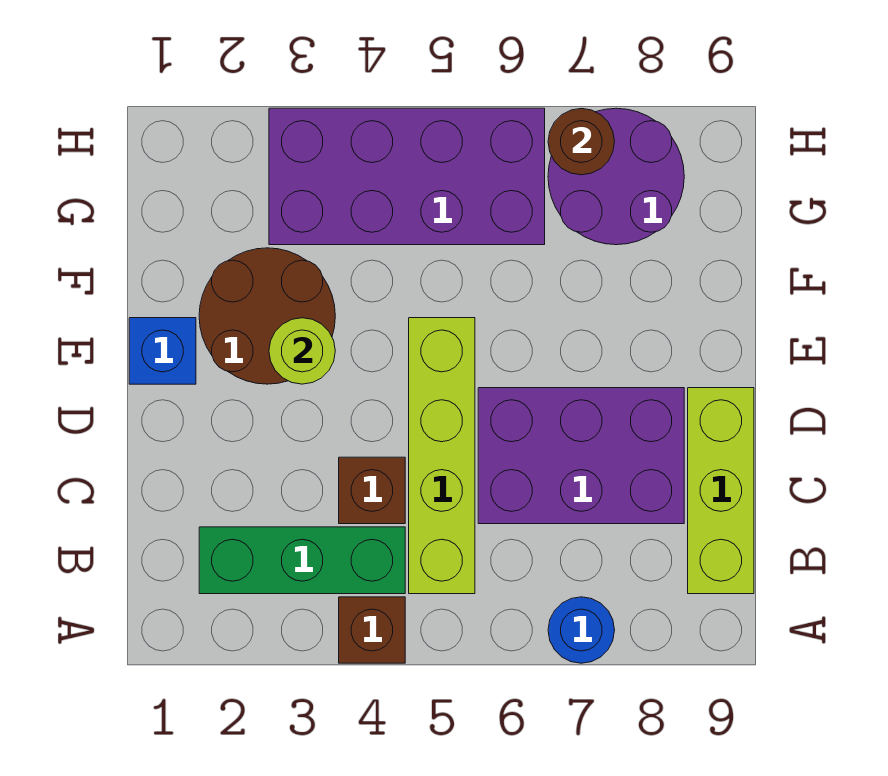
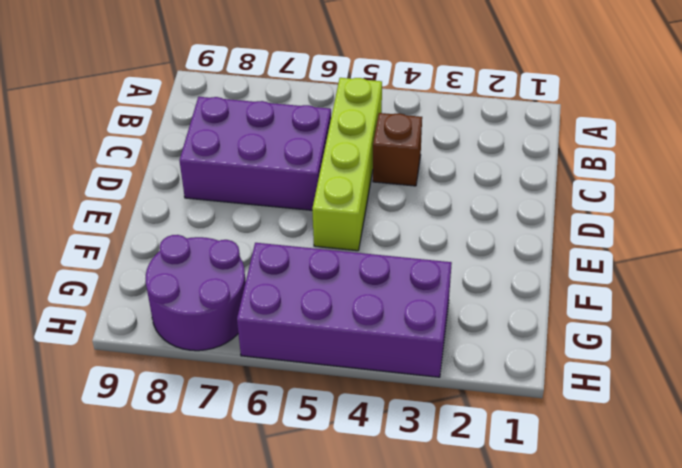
none -> brown brick A4 level 1
none -> blue round brick A7 level 1
none -> green brick B2:B4 level 1

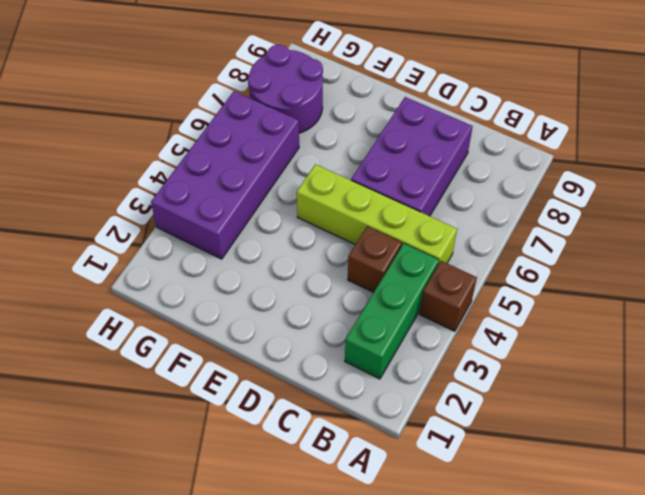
none -> blue round brick A7 level 1
none -> lime brick B9:D9 level 1
none -> blue brick E1 level 1

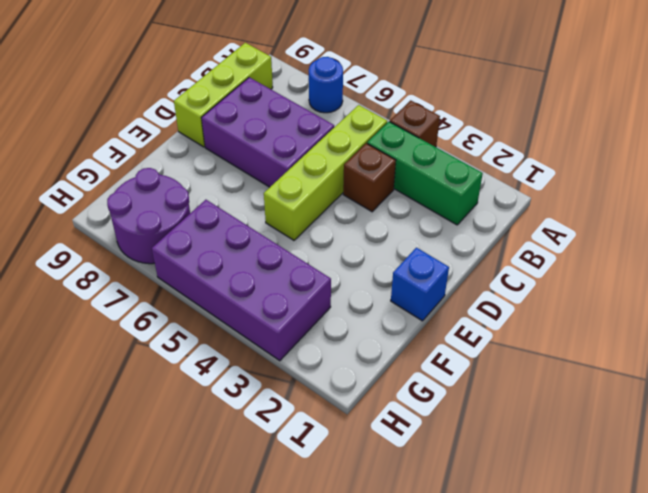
none -> brown round brick E2:F3 level 1
none -> lime round brick E3 level 2
none -> brown round brick H7 level 2

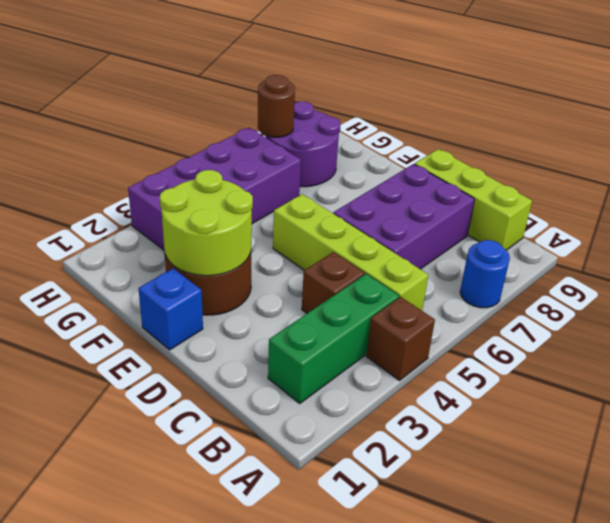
lime round brick E2:F3 level 2 -> lime round brick E3 level 2

